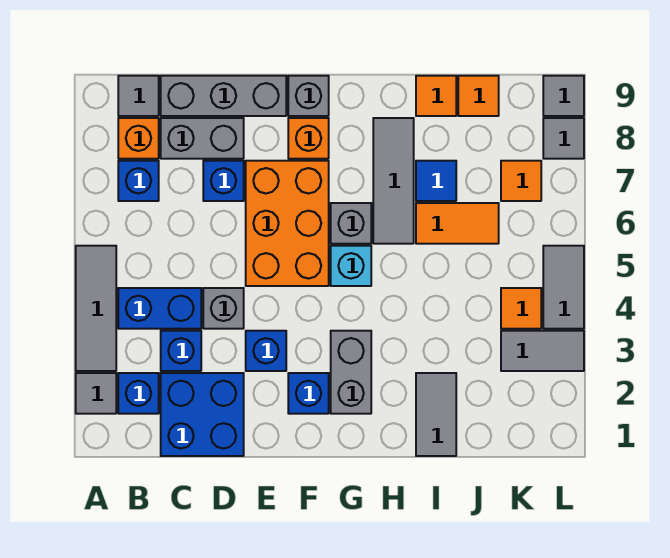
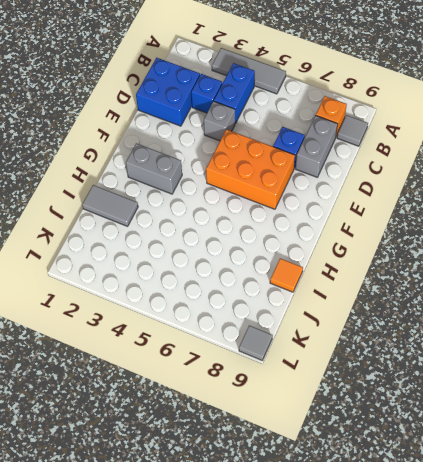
none -> grey tile A2 level 1
none -> blue brick B2 level 1
none -> blue brick B7 level 1
none -> grey brick C9:E9 level 1

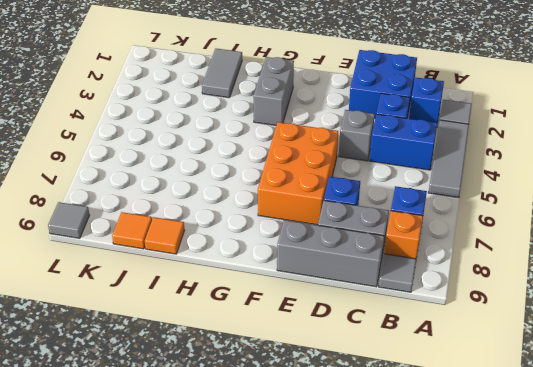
none -> blue brick E3 level 1
none -> blue brick F2 level 1
none -> orange brick F8 level 1
none -> grey brick F9 level 1

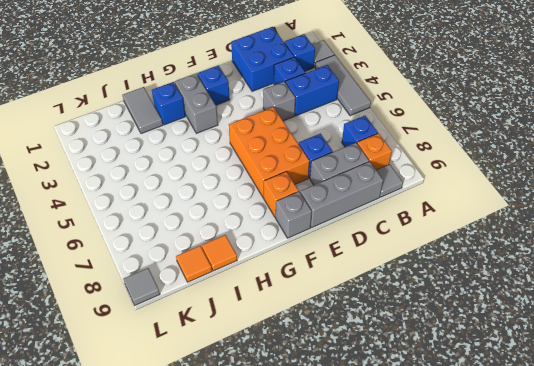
blue brick H2 level 1 -> blue brick E3 level 1
none -> cyan brick G5 level 1
none -> grey brick G6 level 1
none -> grey tile H6:H8 level 1
none -> orange tile I6:J6 level 1

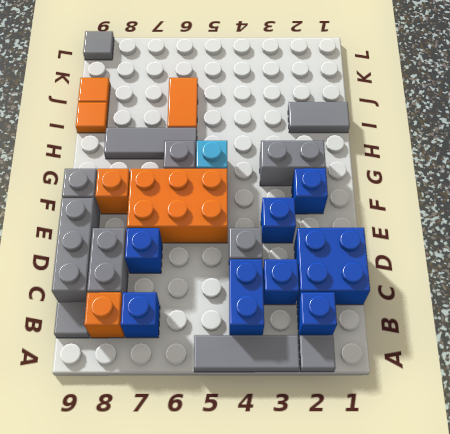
none -> blue tile I7 level 1
none -> grey tile K3:L3 level 1
none -> orange tile K4 level 1
none -> orange tile K7 level 1

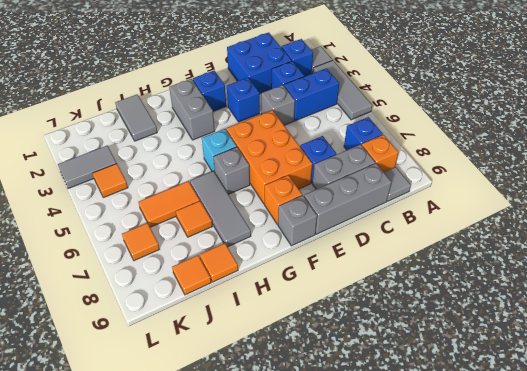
orange tile I7 level 1 -> blue tile I7 level 1
none -> grey tile L4:L5 level 1
none -> grey tile L8 level 1
none -> grey tile L9 level 1

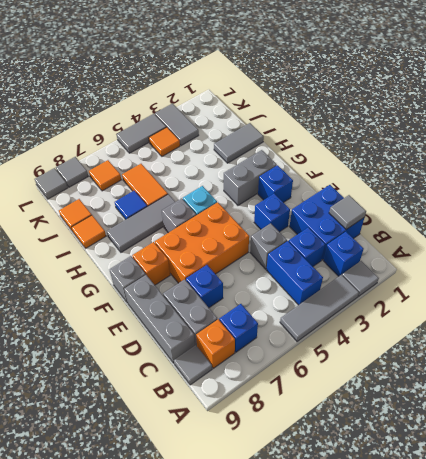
grey tile C1 level 2 -> none

